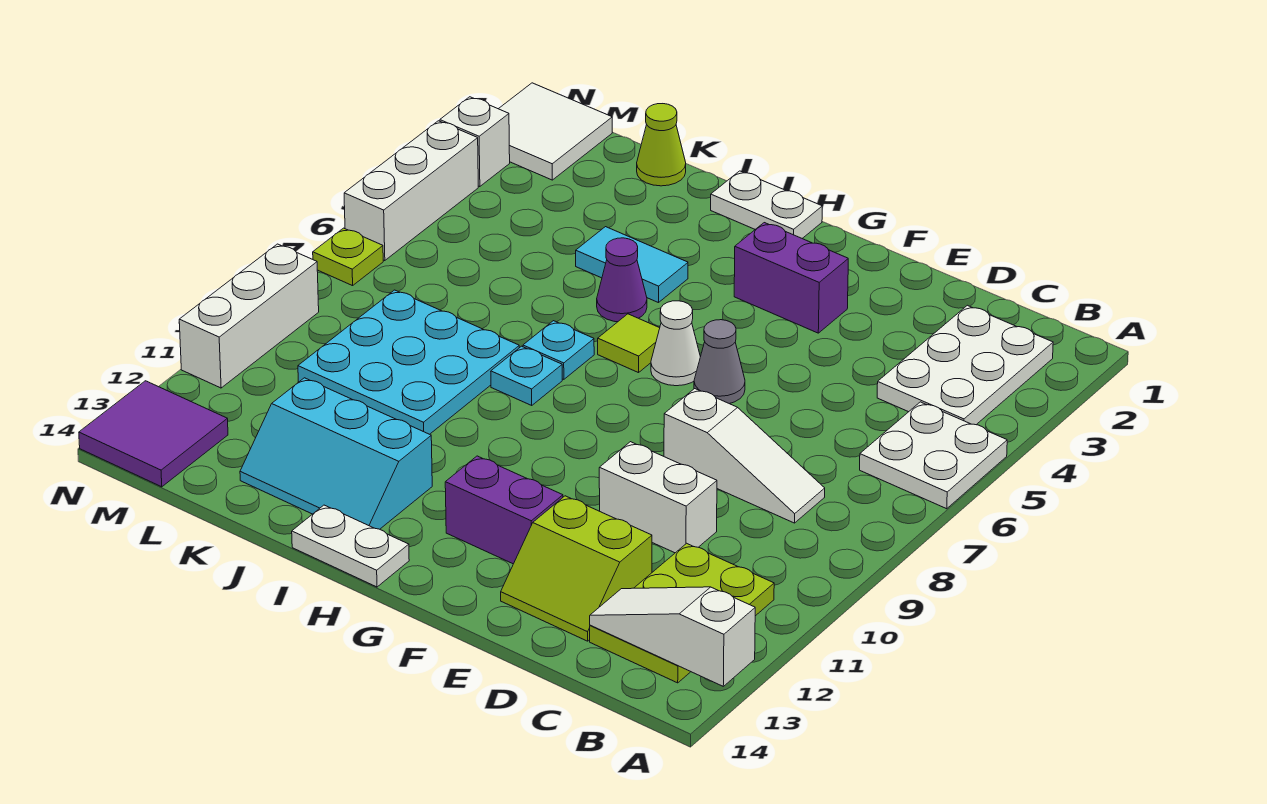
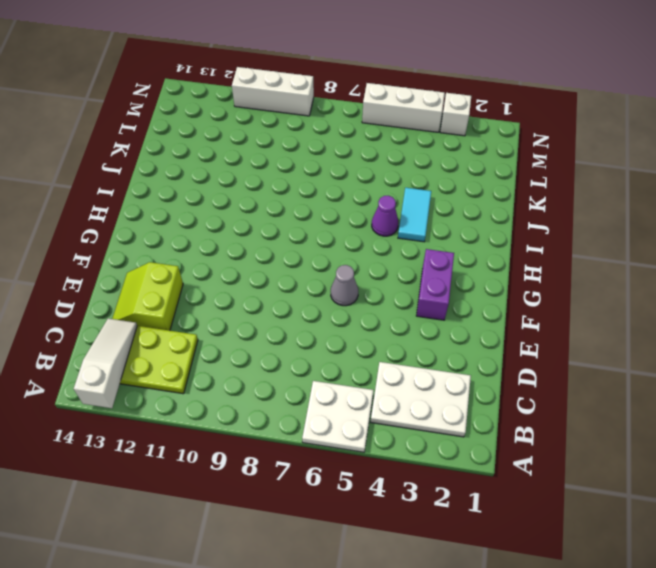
none -> white slope C8:E8 level 1 top E
none -> white brick D10:E10 level 1
none -> purple brick F12:G12 level 1

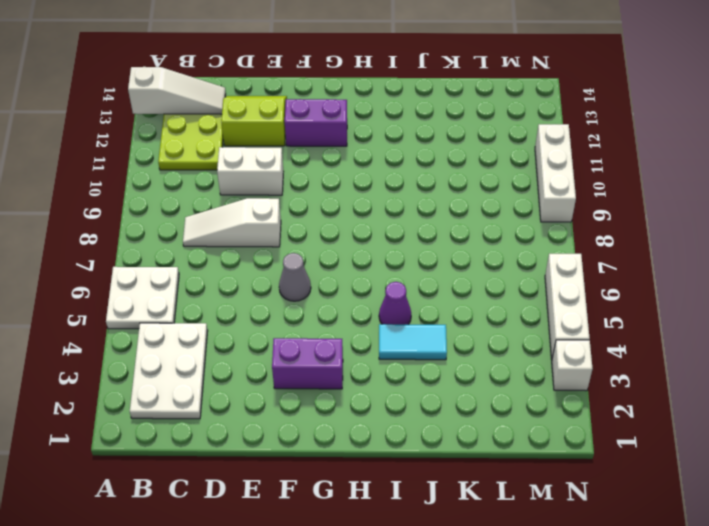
none -> white cone G6 level 1
none -> white plate H1:I1 level 1
none -> lime tile H6 level 1

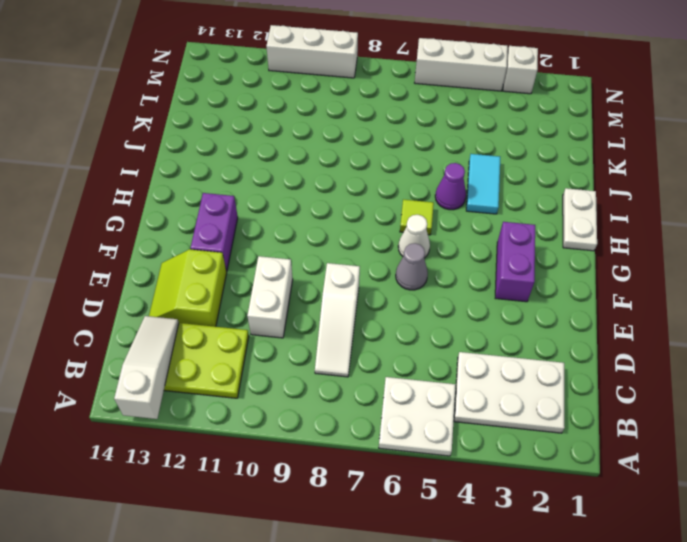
none -> white plate H14:I14 level 1
none -> cyan plate I7 level 1
none -> cyan plate I8 level 1

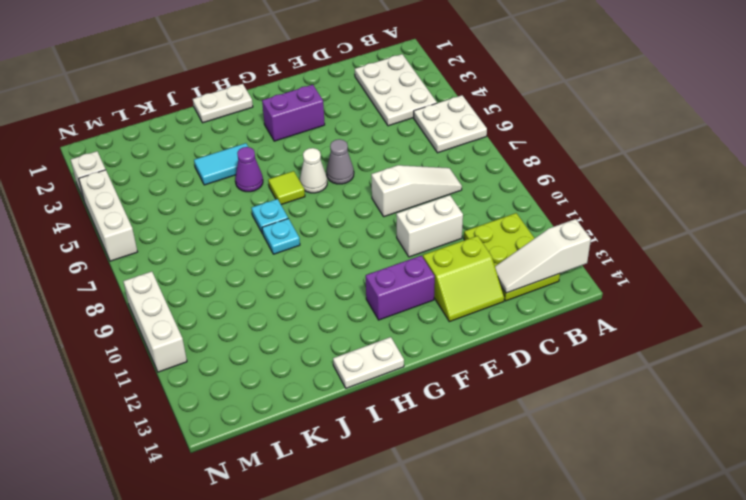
none -> cyan slope I12:K13 level 1 top 12
none -> cyan plate J8:L10 level 1
none -> lime cone K1 level 1

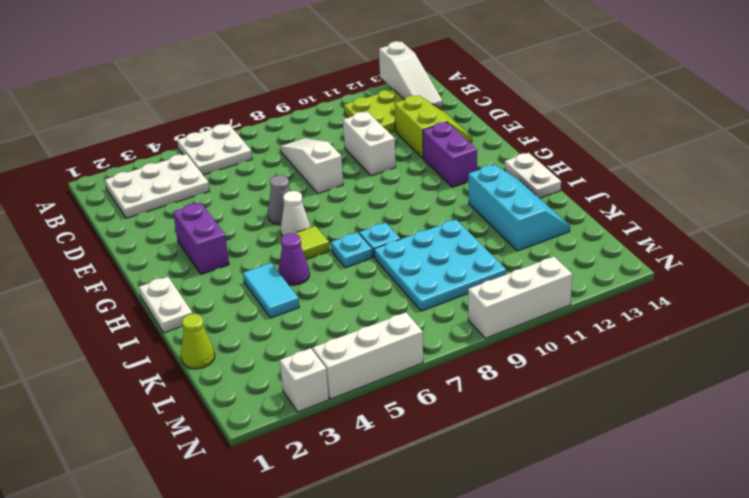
none -> white tile M1:N2 level 1
none -> purple tile M13:N14 level 1
none -> lime plate N7 level 1

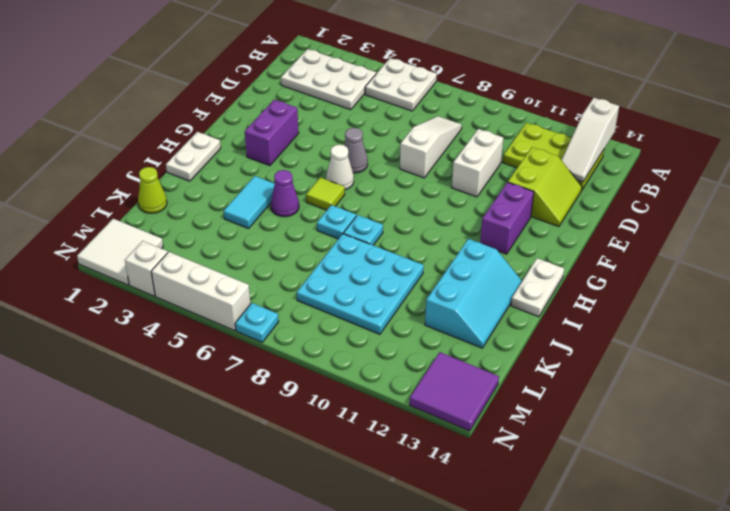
cyan plate N7 level 1 -> lime plate N7 level 1
none -> white brick N9:N11 level 1

